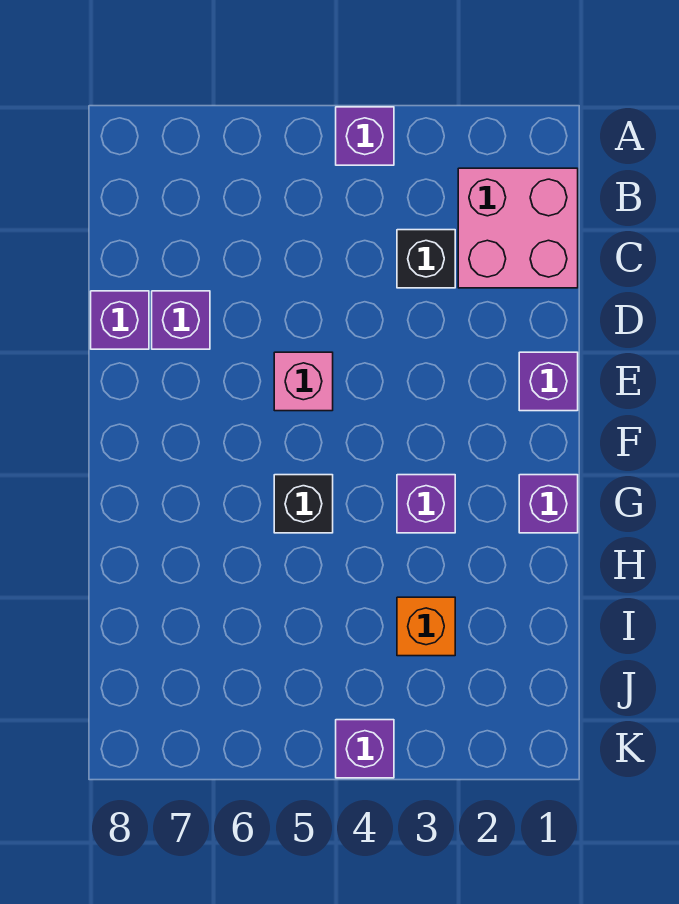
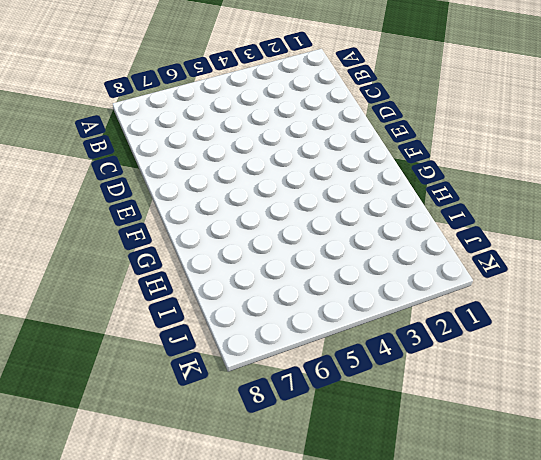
none -> purple brick A4 level 1
none -> pink brick B1:C2 level 1
none -> black brick C3 level 1

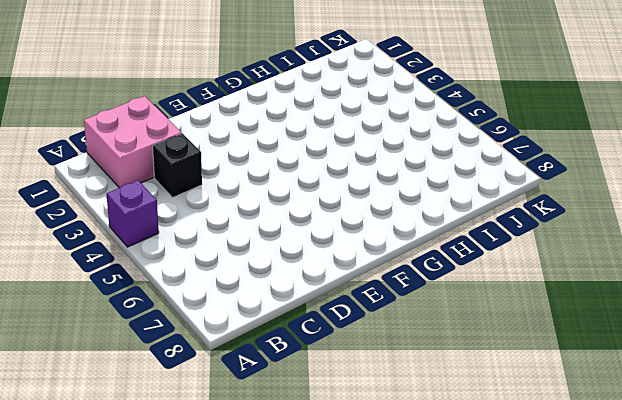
none -> purple brick D7 level 1
none -> purple brick D8 level 1
none -> purple brick E1 level 1

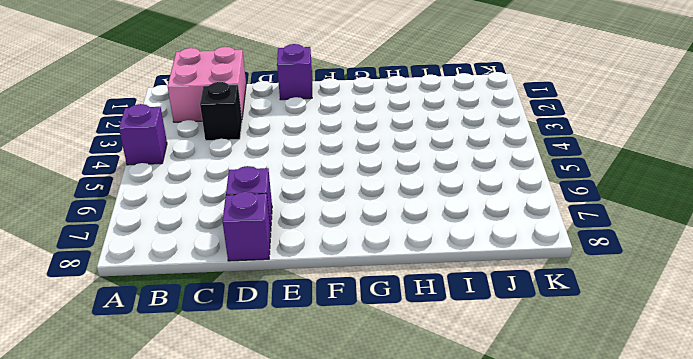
none -> pink brick E5 level 1
none -> purple brick G1 level 1
none -> purple brick G3 level 1

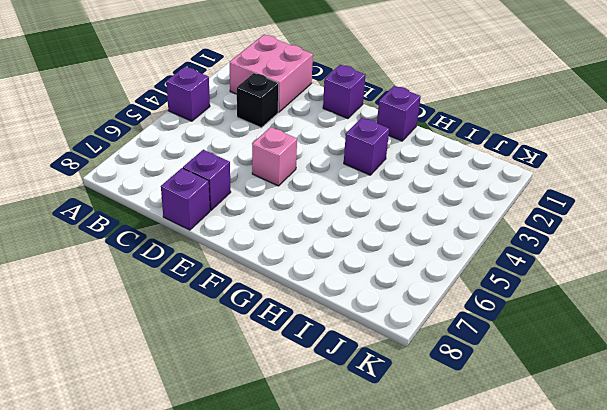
none -> black brick G5 level 1
none -> orange brick I3 level 1
none -> purple brick K4 level 1

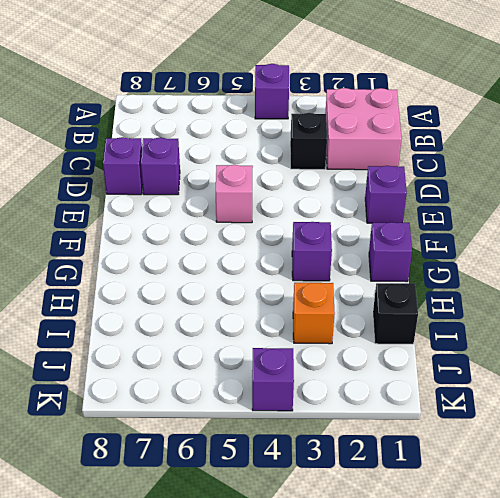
black brick I1 level 1 -> black brick G5 level 1

